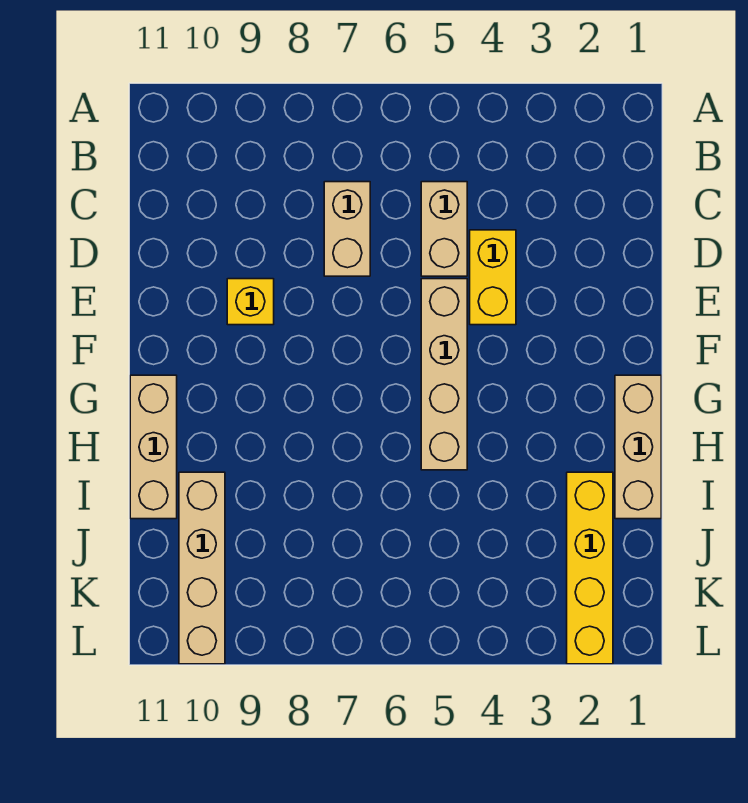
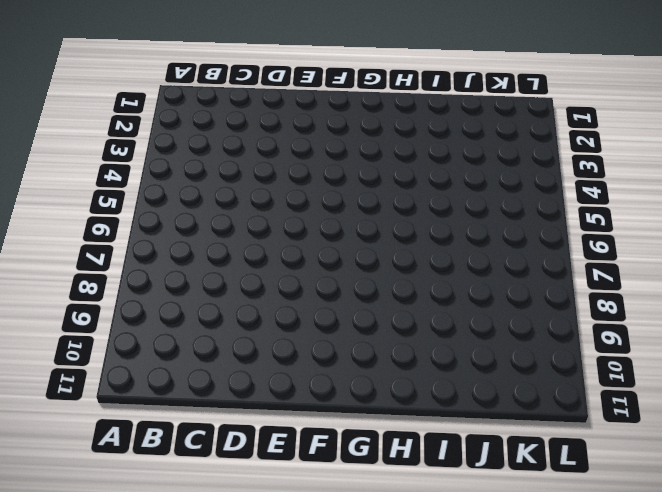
none -> tan brick C5:D5 level 1
none -> tan brick C7:D7 level 1

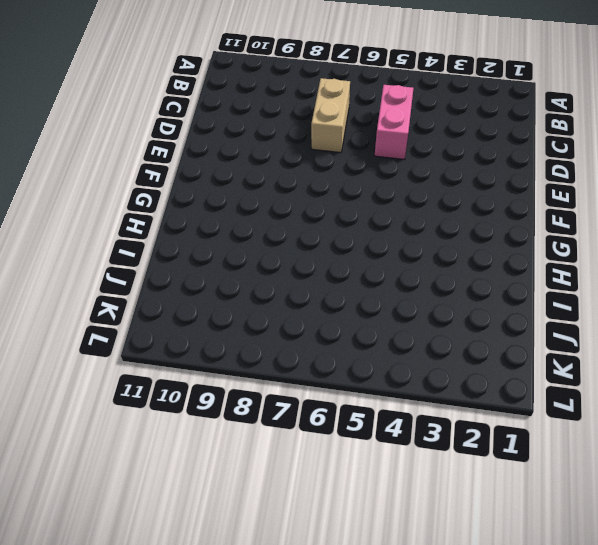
pink brick C5:D5 level 1 -> tan brick C5:D5 level 1
none -> yellow brick D4:E4 level 1
none -> tan brick E5:H5 level 1

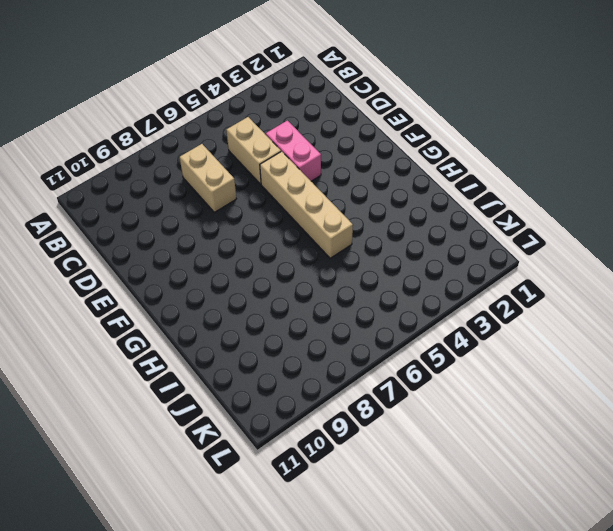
pink brick D4:E4 level 1 -> yellow brick D4:E4 level 1
none -> yellow brick E9 level 1
none -> tan brick G1:I1 level 1

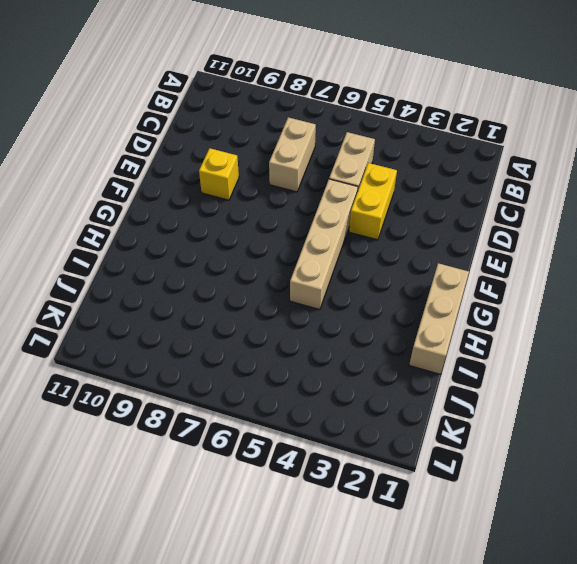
none -> tan brick G11:I11 level 1
none -> yellow brick I2:L2 level 1

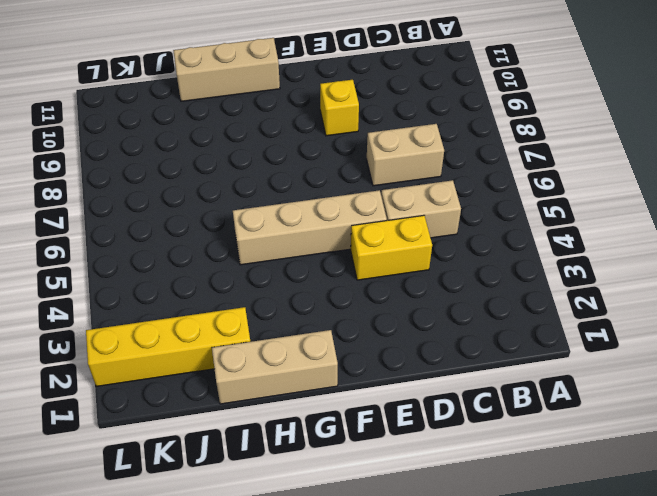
none -> tan brick I10:L10 level 1

